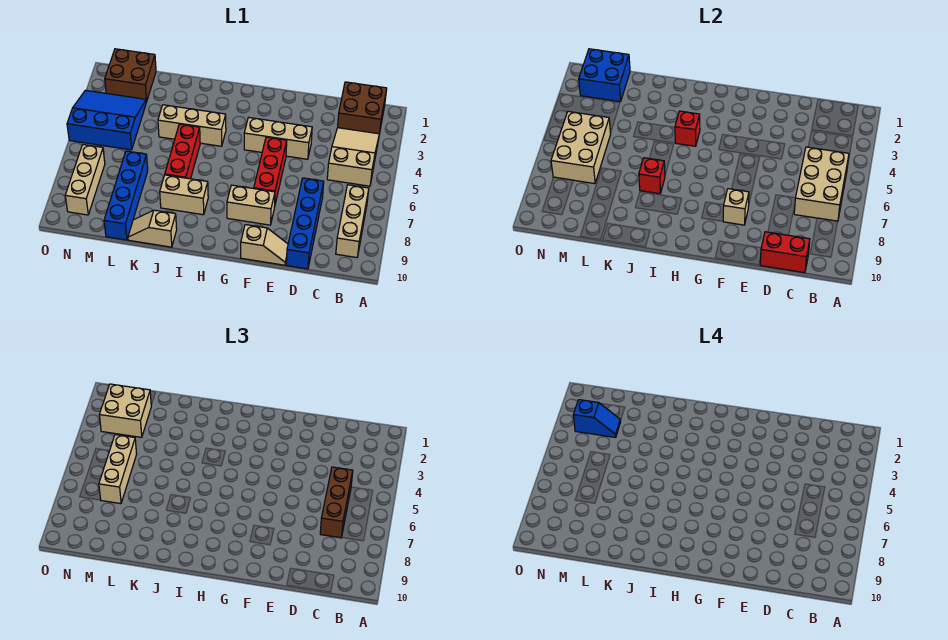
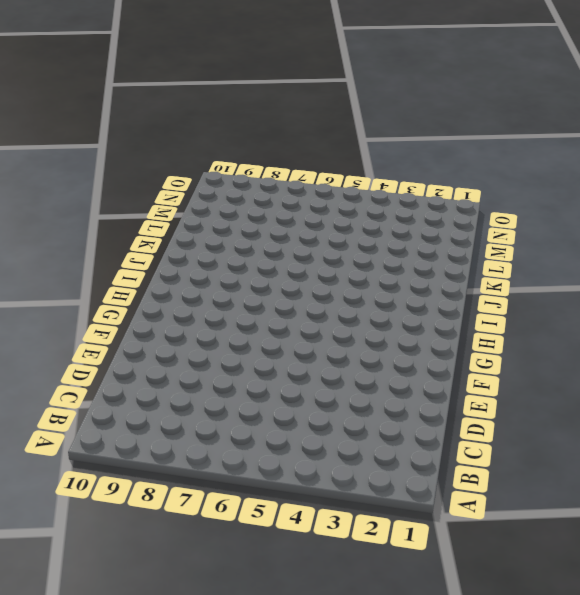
none -> brown brick B1:C2 level 1
none -> tan slope B3:C5 level 1 top 5
none -> tan brick B7:B9 level 1

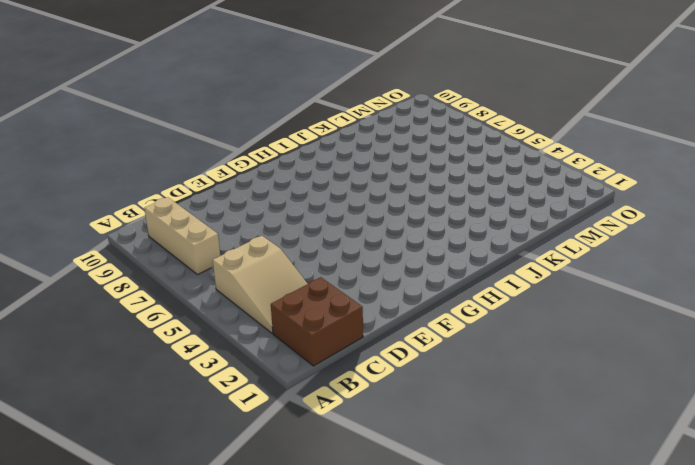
none -> blue brick D7:D10 level 1
none -> tan brick E4:G4 level 1
none -> tan slope E10:F10 level 1 top F

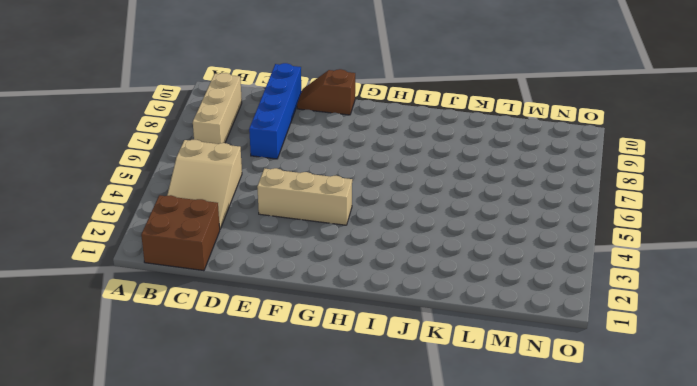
brown slope E10:F10 level 1 top F -> tan slope E10:F10 level 1 top F
none -> red brick F5:F7 level 1
none -> tan brick F8:G8 level 1
none -> tan brick I4:K4 level 1

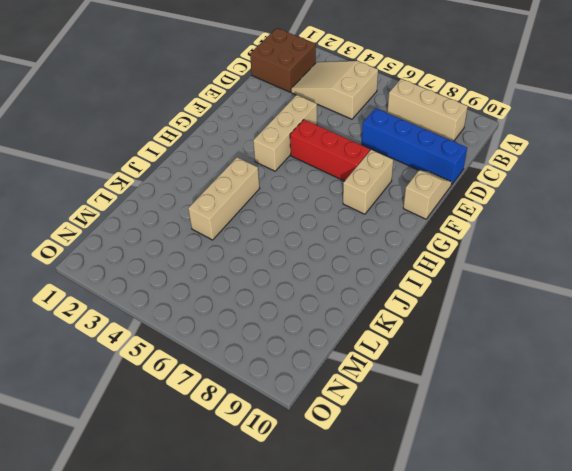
none -> tan brick I8:J8 level 1
none -> red brick J5:J7 level 1
none -> tan slope J10:K10 level 1 top J

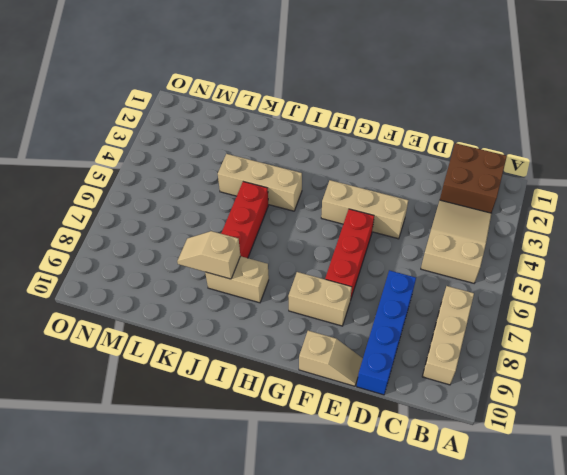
tan slope J8:K8 level 2 top J -> tan slope J10:K10 level 1 top J
none -> blue brick L7:L10 level 1
none -> brown brick M1:N2 level 1
none -> blue slope M3:O5 level 1 top 5

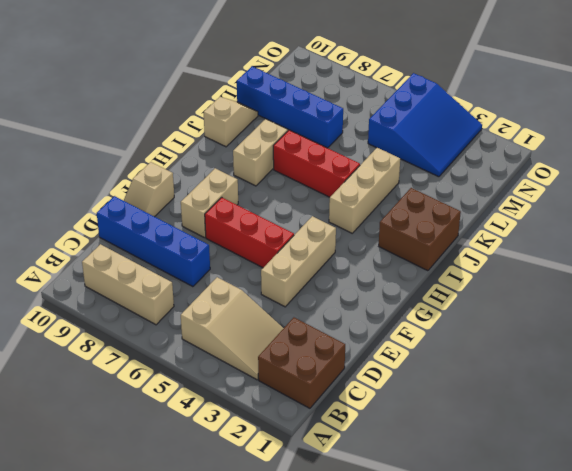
brown brick I1:J2 level 1 -> brown brick M1:N2 level 1
none -> tan brick N7:N9 level 1
none -> tan brick B5:C7 level 2
none -> red brick C10:D10 level 2

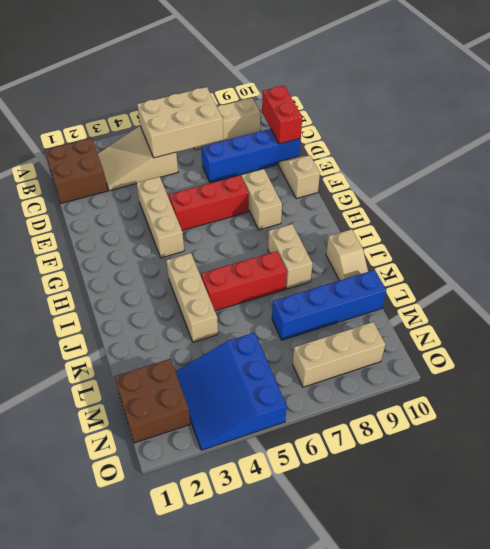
none -> tan brick F8 level 2
none -> red brick I4 level 2
none -> red brick J7 level 2

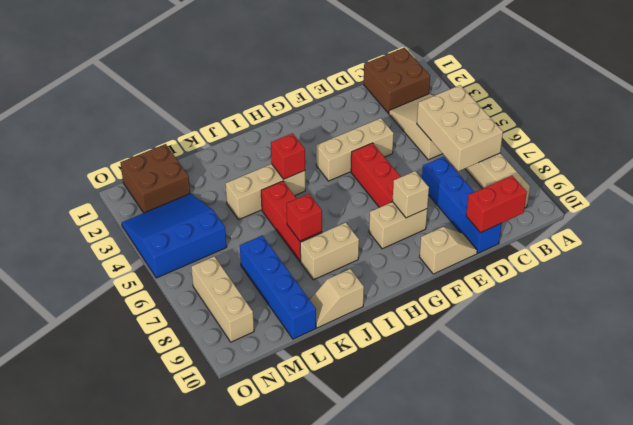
none -> blue brick M1:N2 level 2
none -> tan brick M5:N7 level 2
none -> brown brick C5:C7 level 3

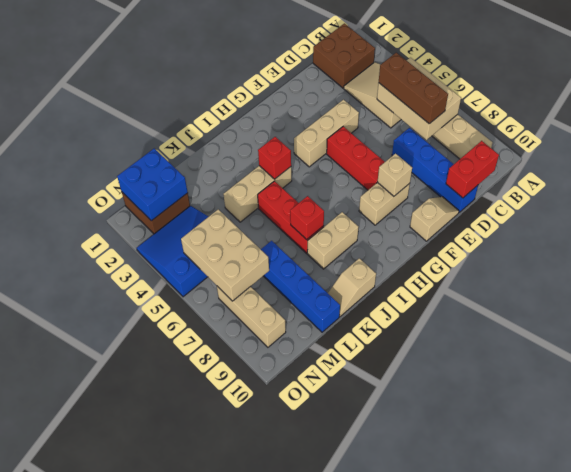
none -> tan brick M2:N3 level 3
none -> tan brick M5:M7 level 3
none -> blue slope M3:N3 level 4 top N

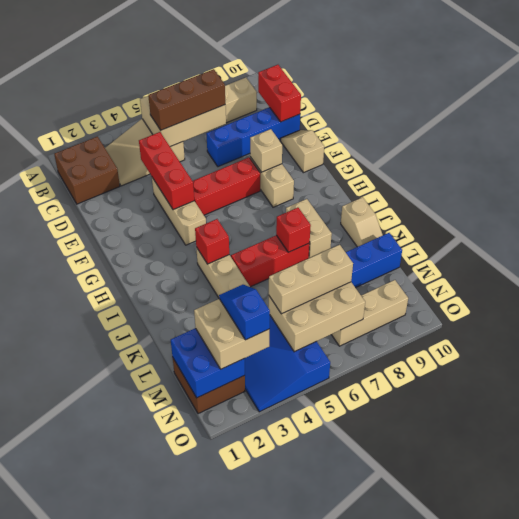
red brick D4:F4 level 2 -> none

